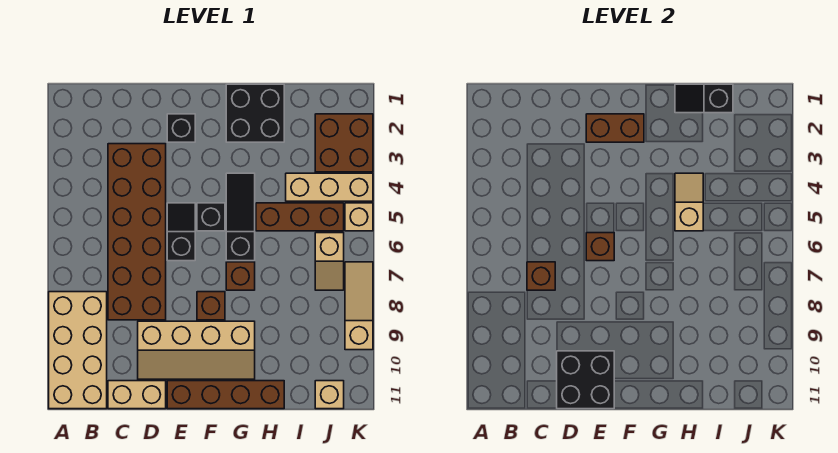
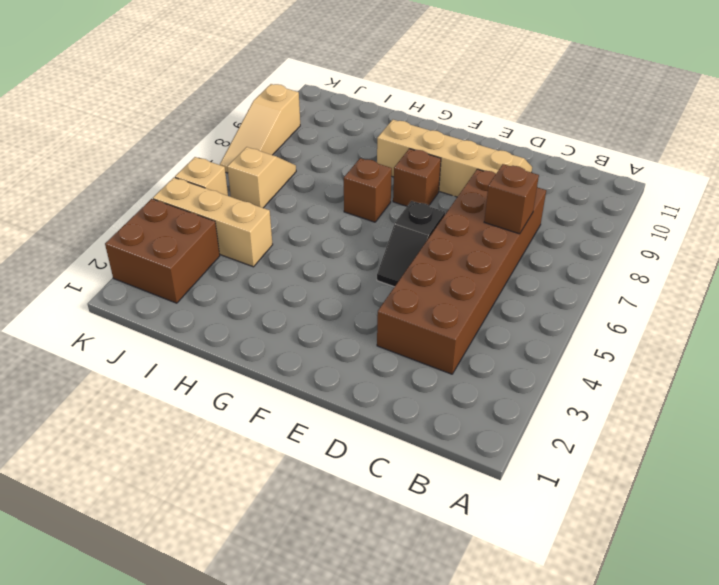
none -> tan brick A8:B11 level 1
none -> tan brick C11:D11 level 1
none -> black brick E2 level 1

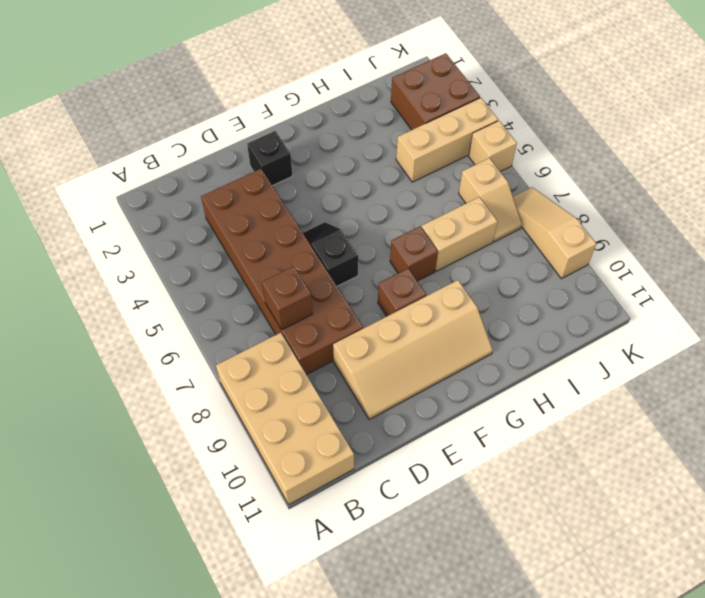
tan brick H7:I7 level 1 -> tan brick C11:D11 level 1
none -> brown brick E11:H11 level 1
none -> black brick F5 level 1
none -> black brick G1:H2 level 1

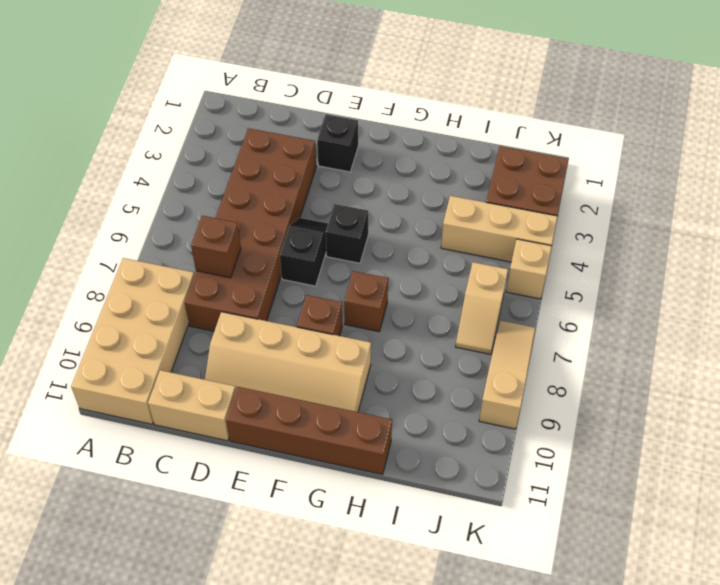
none -> black brick G1:H2 level 1
none -> black slope G4:G6 level 1 top 6
none -> brown brick H5:J5 level 1

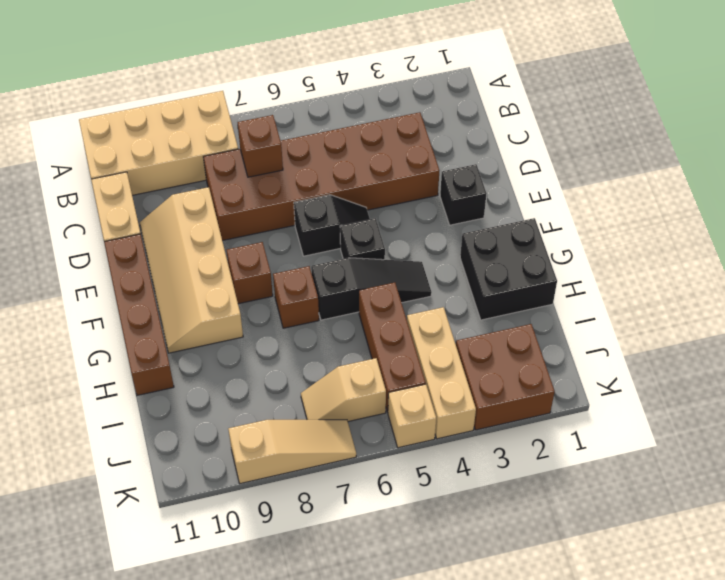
none -> tan brick J11 level 1
none -> black brick D10:E11 level 2
none -> brown brick E2:F2 level 2

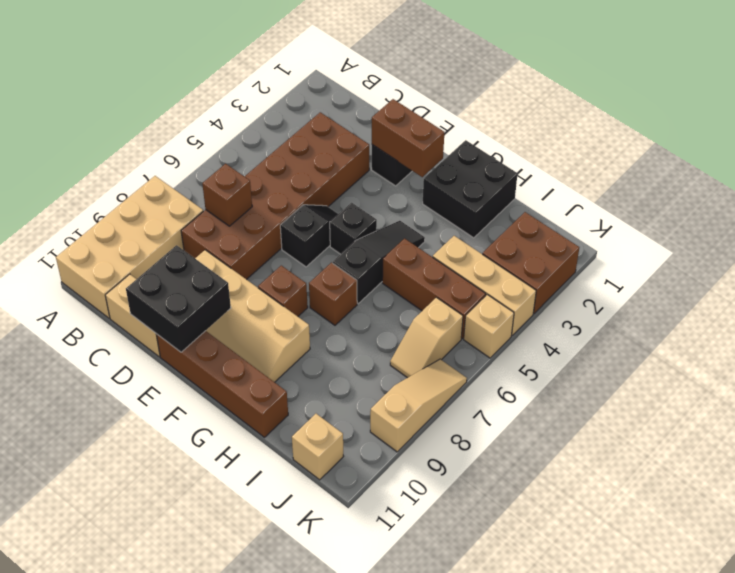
none -> brown brick E6 level 2
none -> black slope H1:I1 level 2 top I
none -> tan slope H4:H5 level 2 top 5

